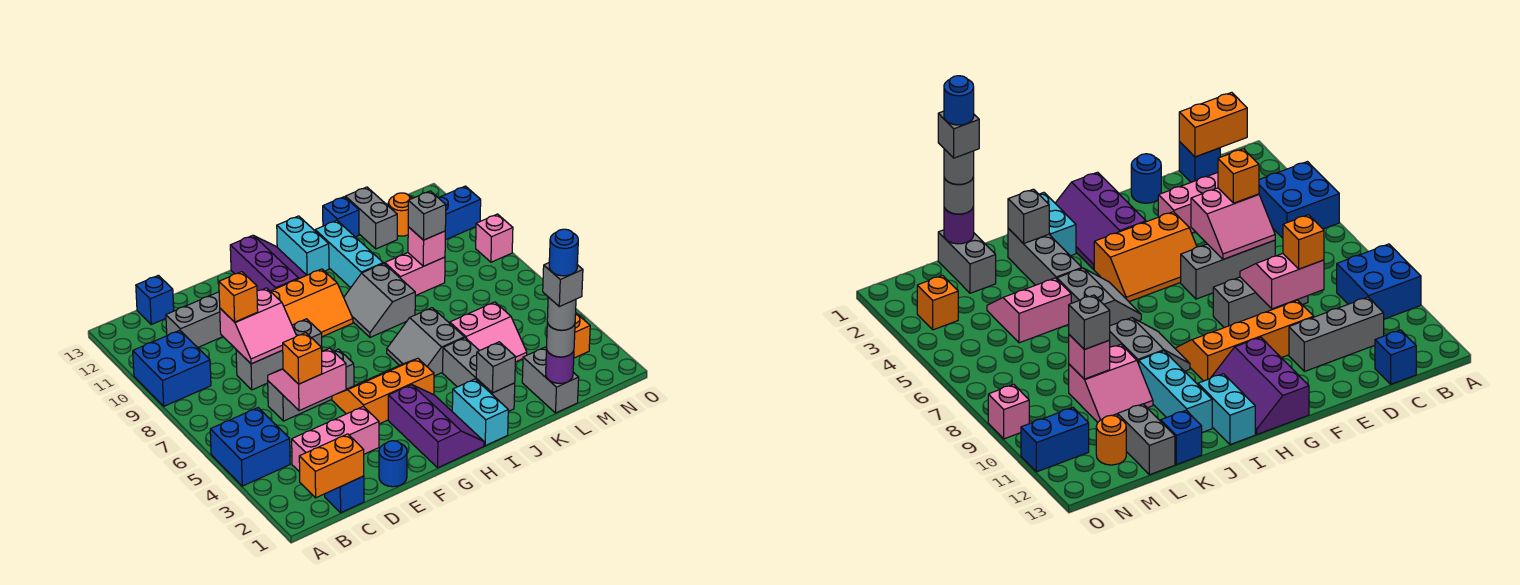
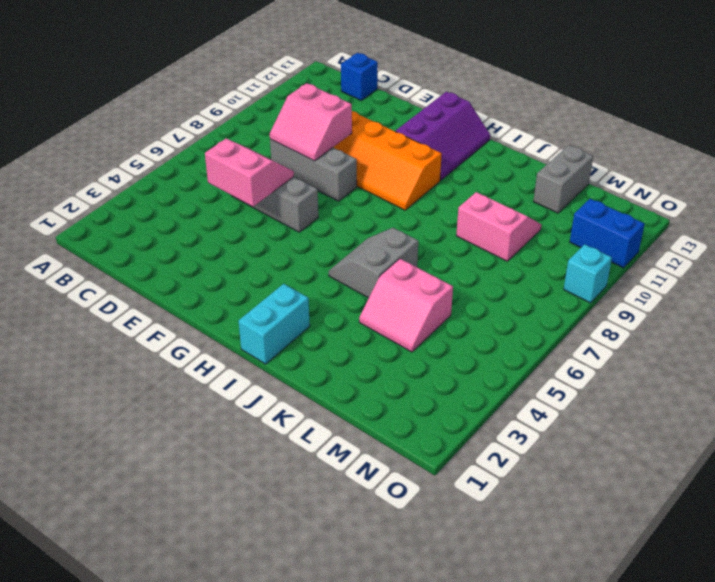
cyan brick O9 level 1 -> pink brick O9 level 1
none -> blue brick A4:B5 level 1
none -> blue brick A9:B10 level 1
none -> blue brick C1 level 1
none -> pink brick C3:E3 level 1

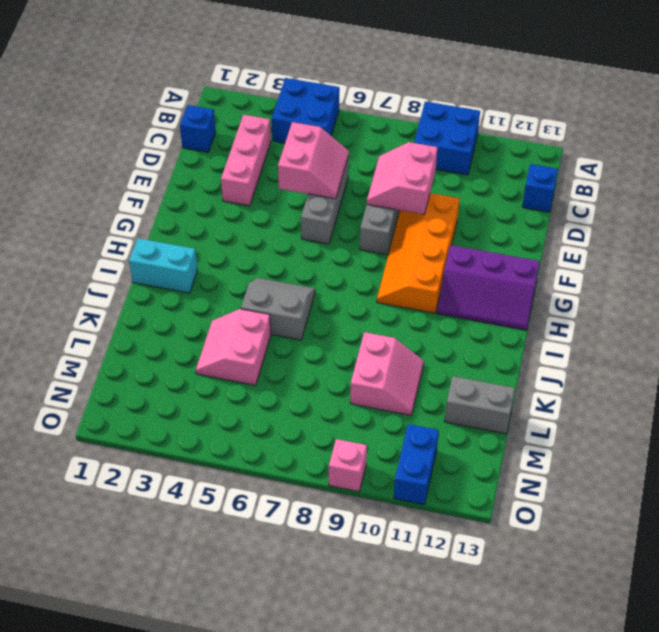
none -> grey brick C11:E11 level 1
none -> blue round brick E1 level 1
none -> orange slope F4:H5 level 1 top 4
none -> purple slope G1:H3 level 1 top G

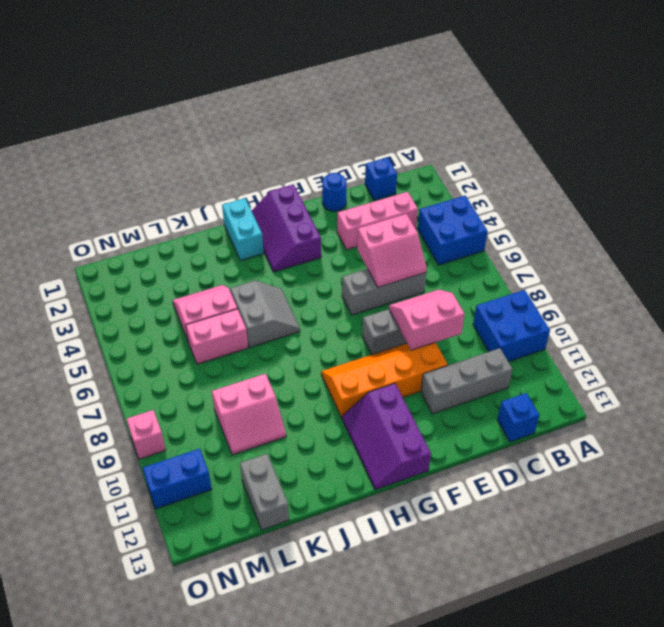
pink brick K6:L6 level 1 -> none
none -> orange slope F4:H5 level 1 top 4
none -> grey slope I8:J9 level 1 top J
none -> cyan brick I12:I13 level 1
none -> grey brick J2:J4 level 1

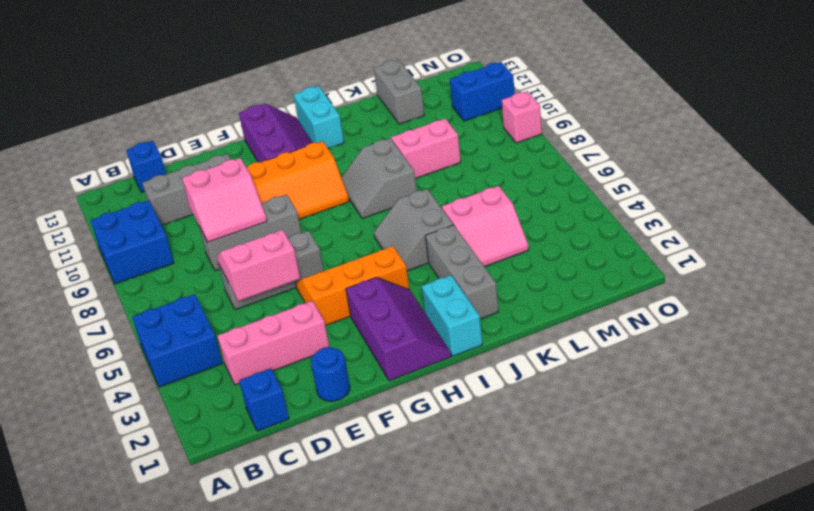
none -> cyan brick J10:J12 level 1
none -> blue brick K13 level 1
none -> grey brick L1:L2 level 1
none -> orange round brick M12 level 1

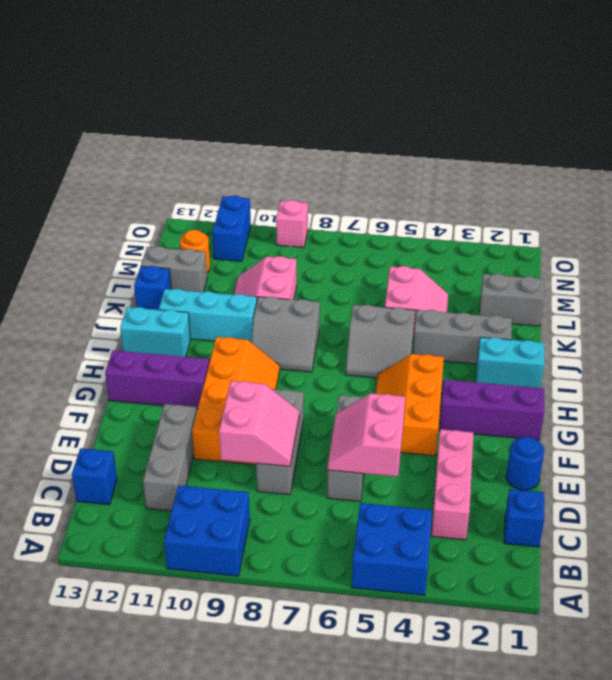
none -> orange brick N3 level 1
none -> orange brick B1:C1 level 2
none -> grey brick J2 level 2
none -> purple round brick L1 level 2

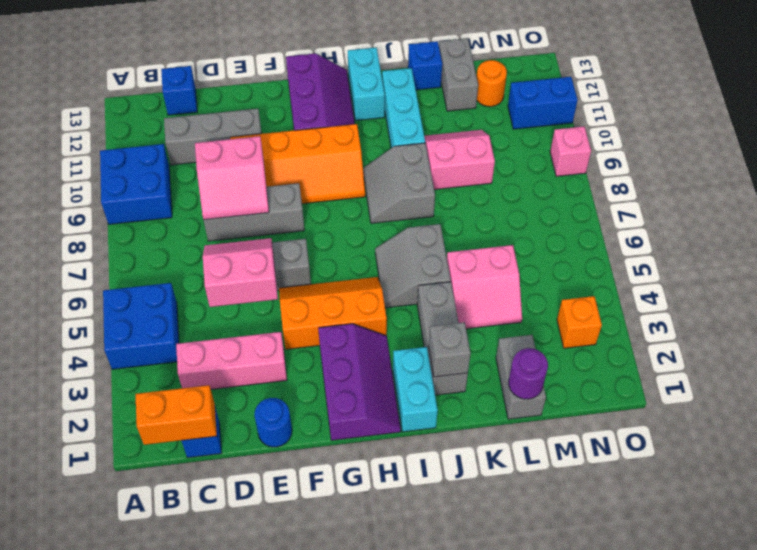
none -> pink brick L9 level 2
none -> orange brick D5 level 3
none -> orange brick D9 level 3
none -> grey round brick L1 level 3

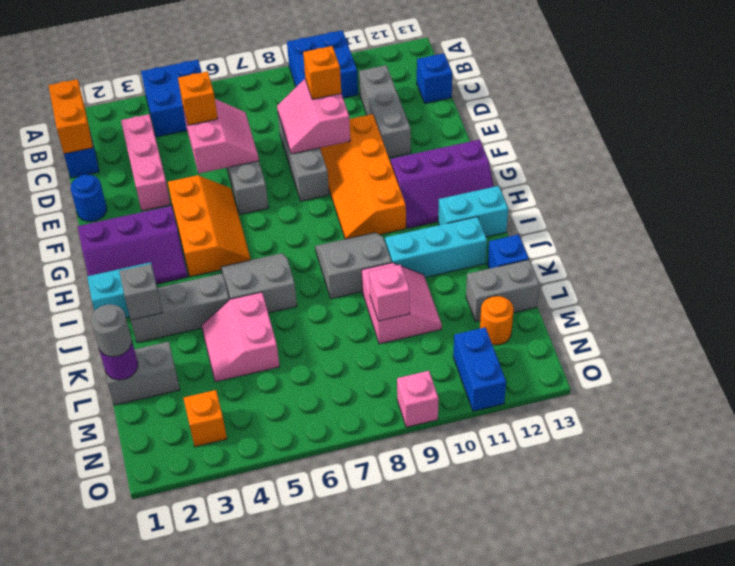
none -> grey brick L9 level 3
none -> grey round brick L1 level 4
none -> grey brick L1 level 5
none -> blue round brick L1 level 6

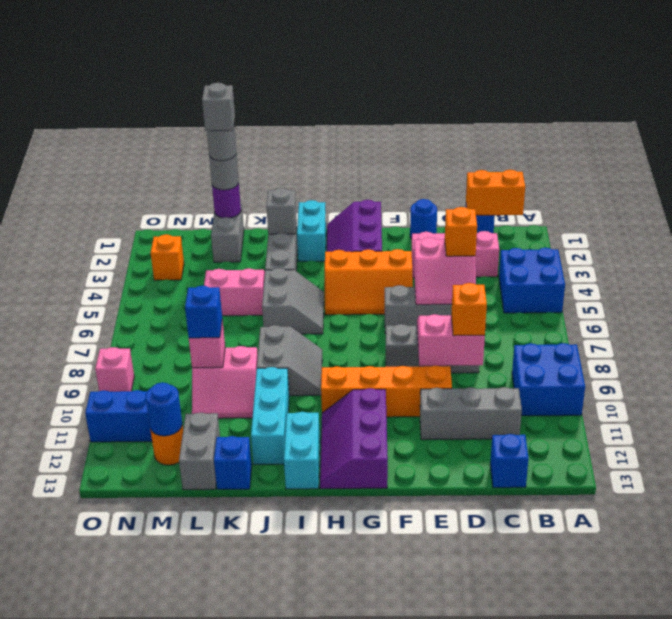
blue brick L9 level 3 -> grey brick L9 level 3
blue round brick M12 level 2 -> blue round brick L1 level 6

